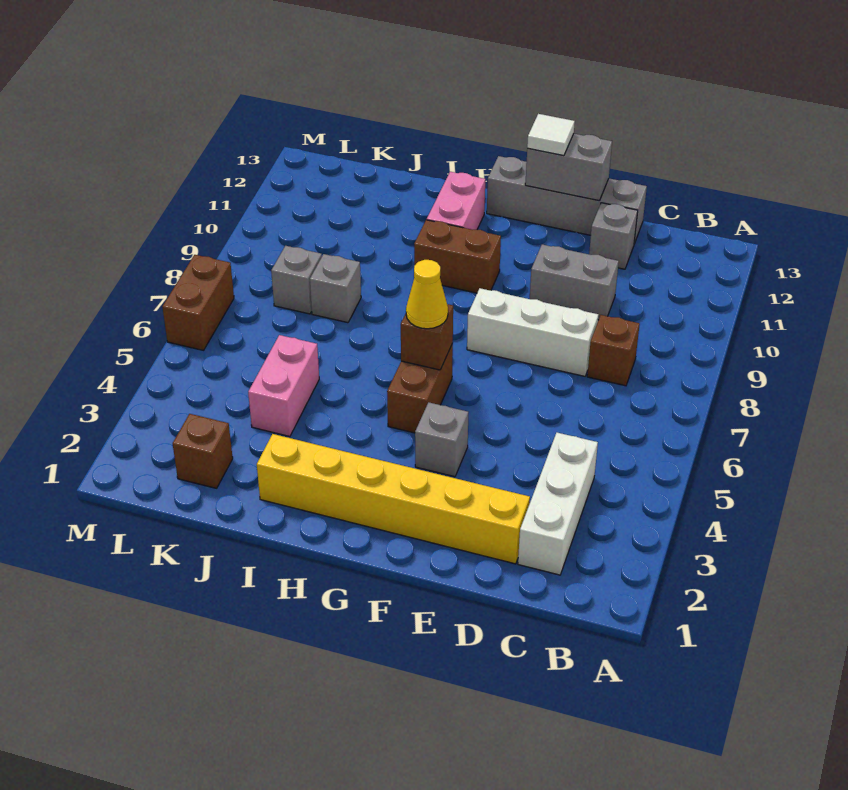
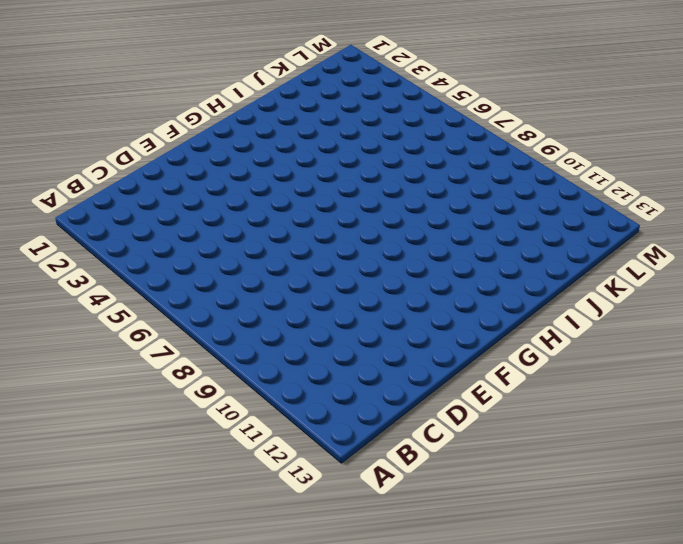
none -> white brick C2:C4 level 1
none -> brown brick C8 level 1
none -> yellow brick D2:I2 level 1

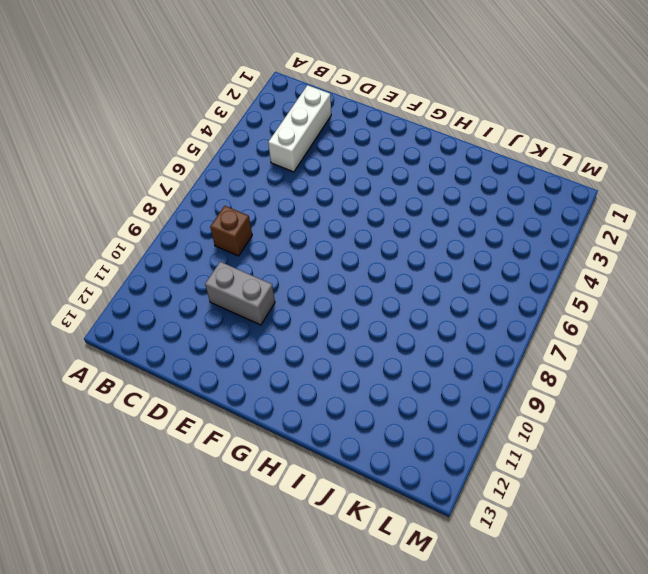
none -> yellow brick D2:I2 level 1
none -> white brick D8:F8 level 1
none -> grey brick D12 level 1

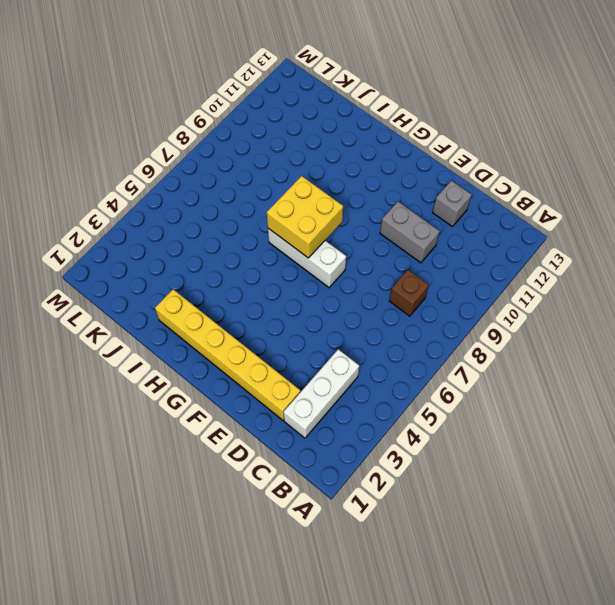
white brick F7:H7 level 1 -> white brick D8:F8 level 1
yellow brick G7:H8 level 2 -> none
none -> grey brick D13:G13 level 1
none -> grey brick F4 level 1
none -> brown brick G5:G6 level 1

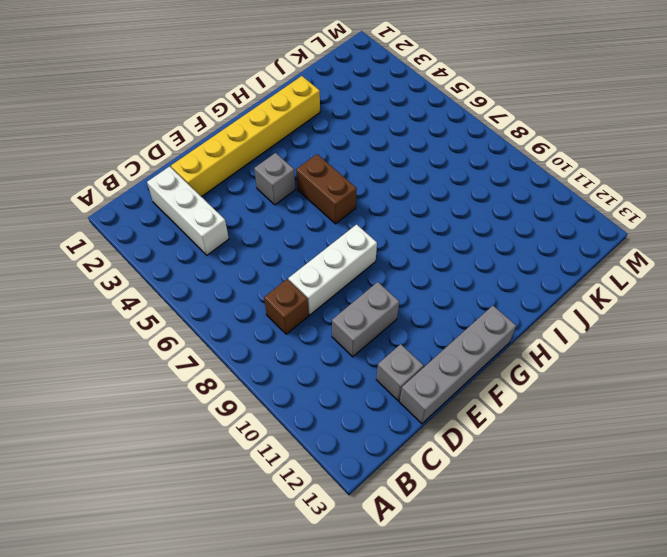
none -> brown brick G10:H10 level 1
none -> pink brick H11:H12 level 1
none -> pink brick J4:J5 level 1

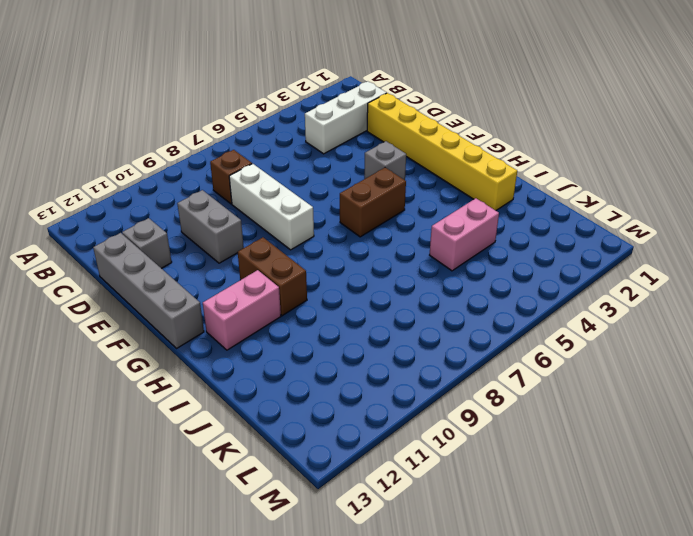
none -> grey brick J8 level 1
none -> brown brick K2 level 1
none -> grey brick K8 level 1

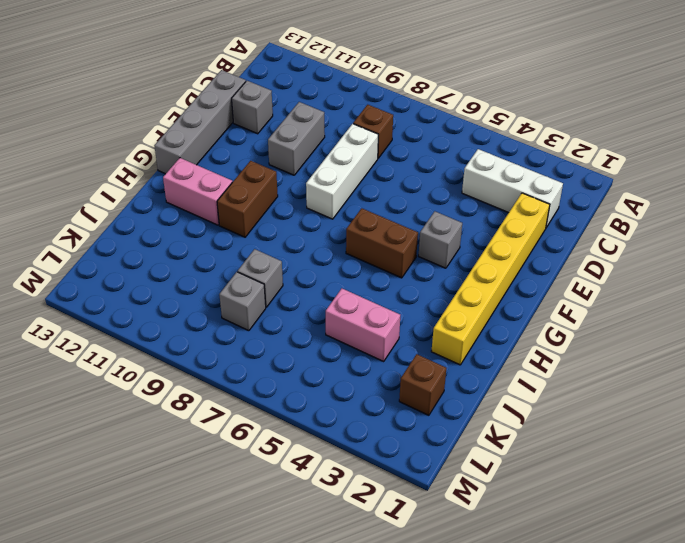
none -> brown brick M6:M7 level 1
none -> grey brick E13:F13 level 2
none -> brown brick G6 level 2

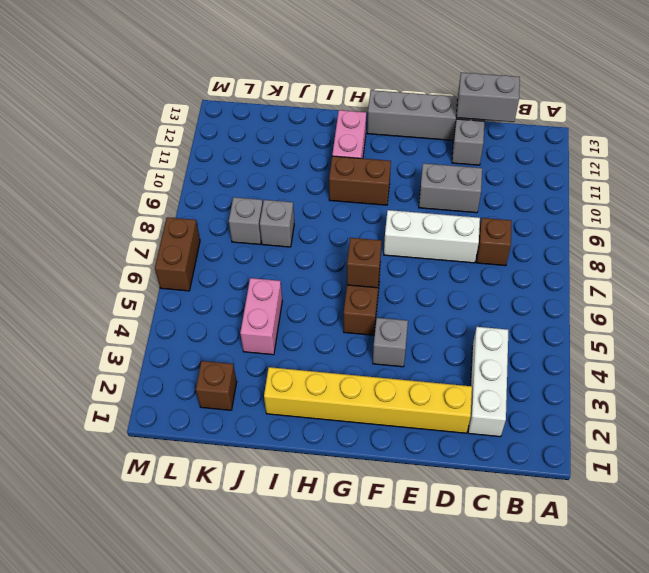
grey brick C13:D13 level 2 -> grey brick E13:F13 level 2
none -> white tile F13 level 3
none -> yellow cone G6 level 3

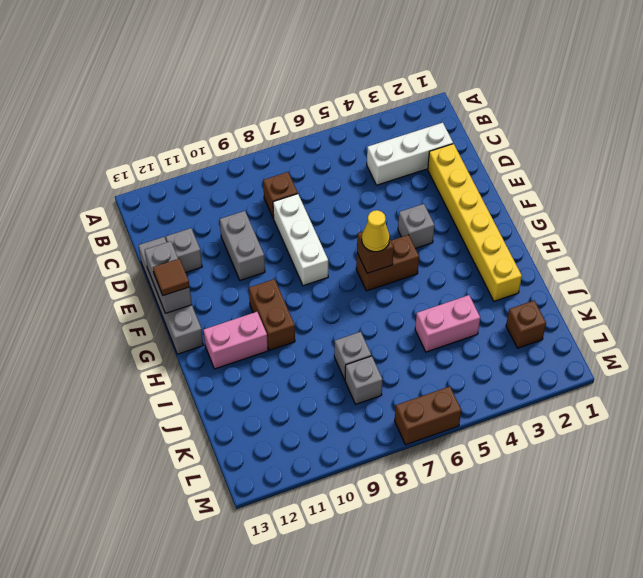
brown tile F13 level 3 -> white tile F13 level 3

